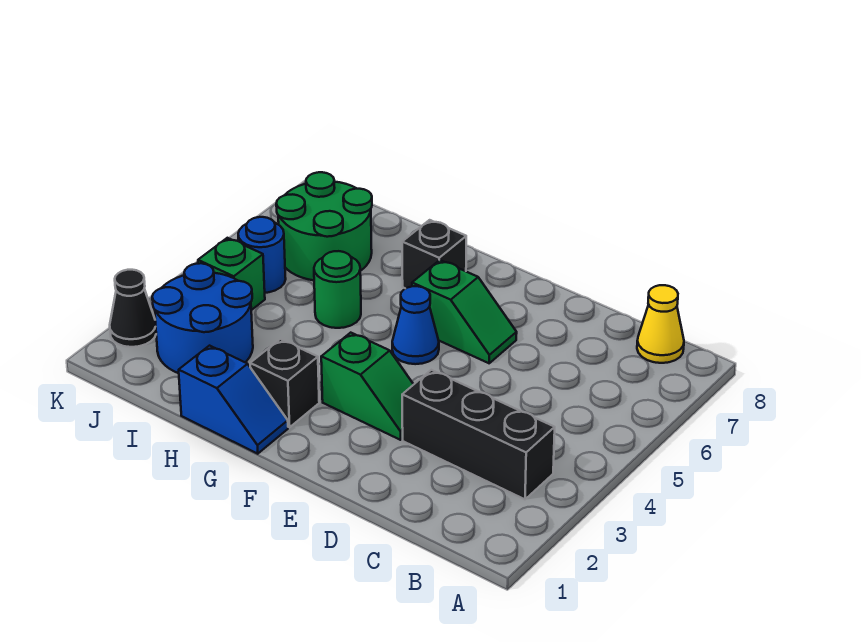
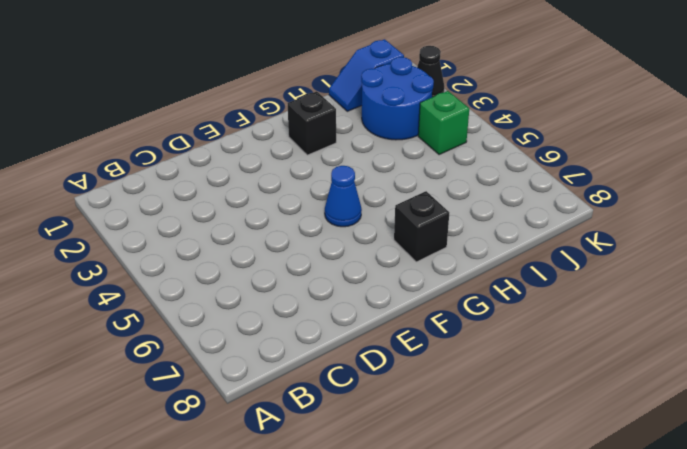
blue slope I1:J1 level 1 top J -> blue slope G1:H1 level 1 top H
none -> black brick B3:D3 level 1
none -> yellow cone B8 level 1
none -> green slope E3:F3 level 1 top F

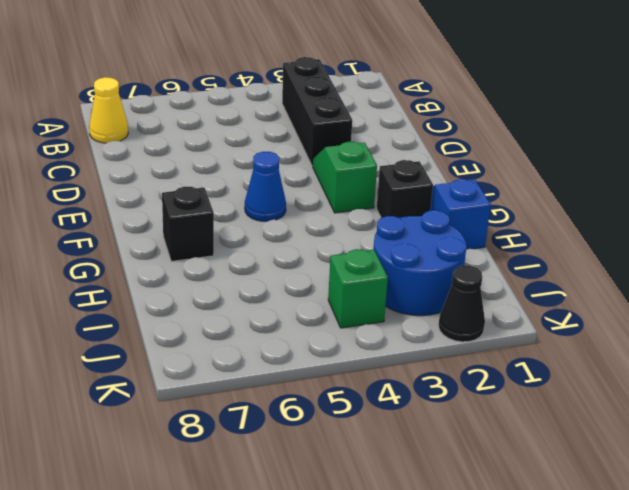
none -> green slope E6:F6 level 1 top F
none -> green round brick H5 level 1
none -> green round brick I6:J7 level 1

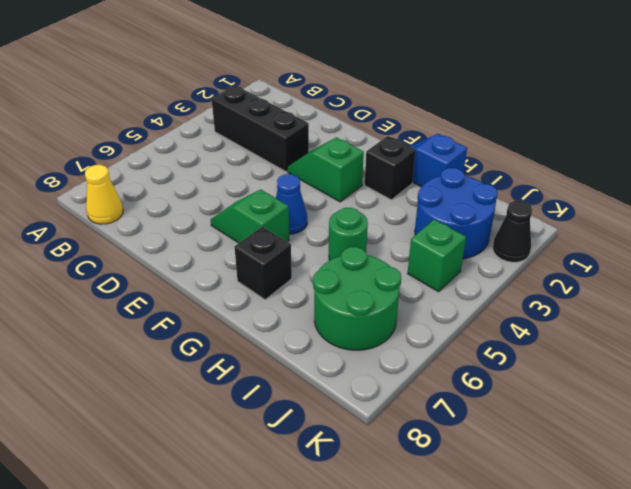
none -> blue round brick J5 level 1

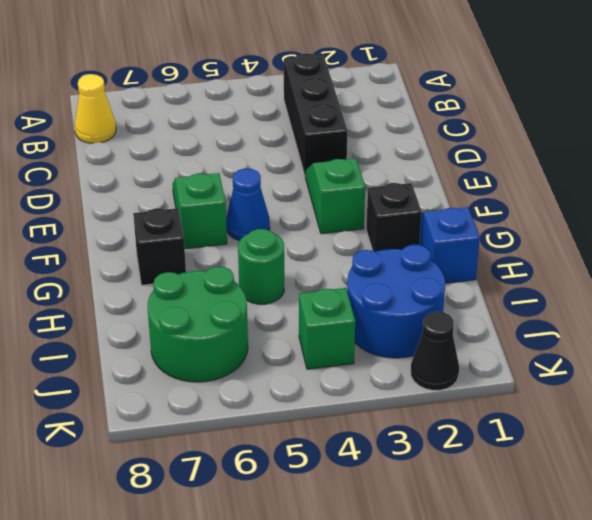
none -> blue round brick J5 level 1

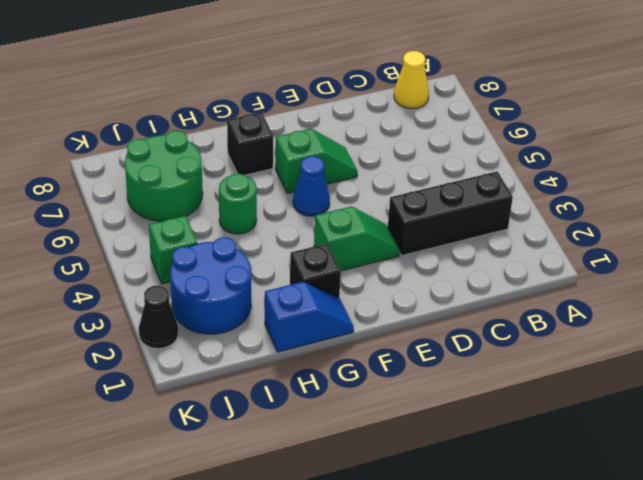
none -> blue round brick J5 level 1

